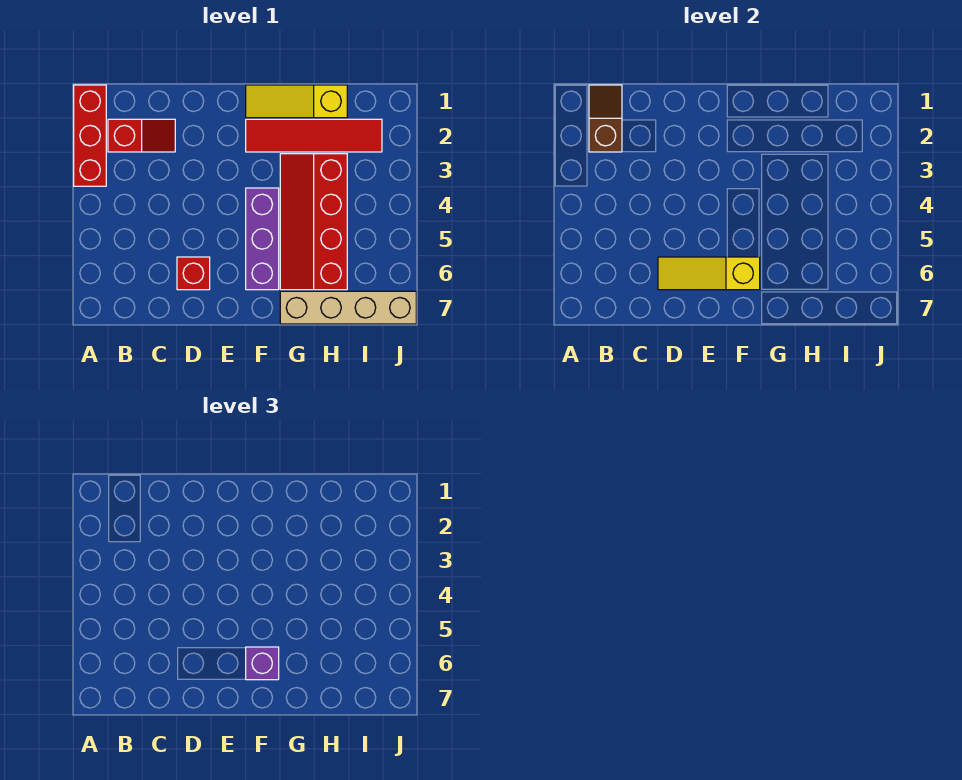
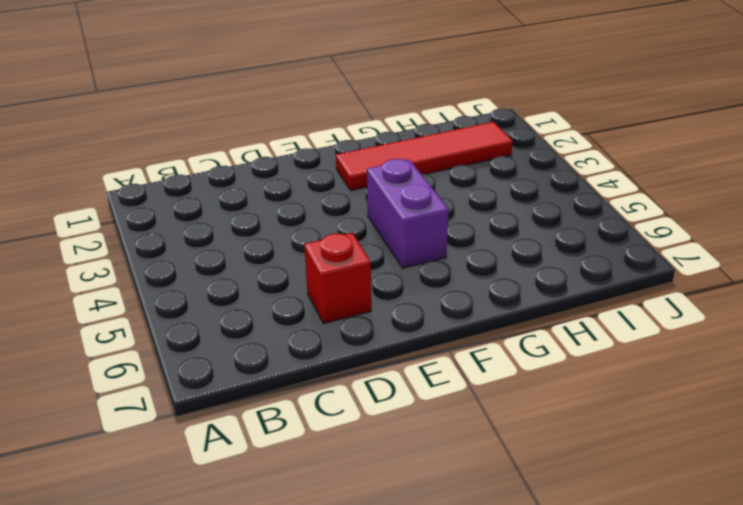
purple brick F4:F5 level 1 -> purple brick F4:F6 level 1
none -> red brick A1:A3 level 1
none -> red slope B2:C2 level 1 top B

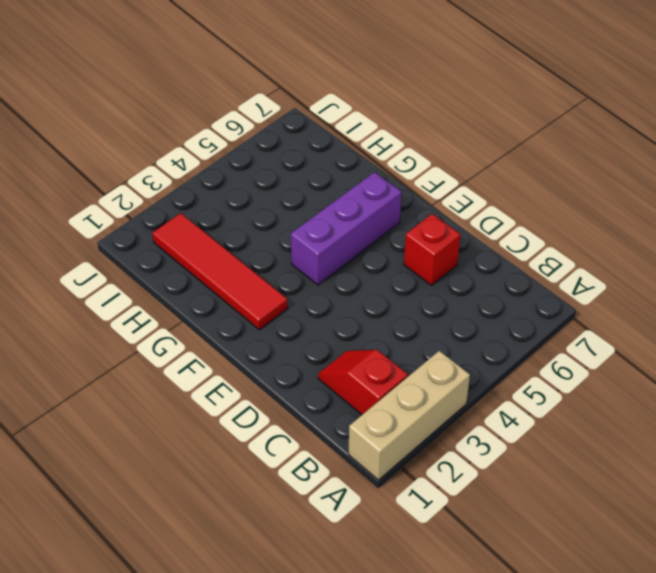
tan brick A1:A3 level 1 -> red brick A1:A3 level 1
none -> yellow slope F1:H1 level 1 top H
none -> red slope G3:H6 level 1 top H

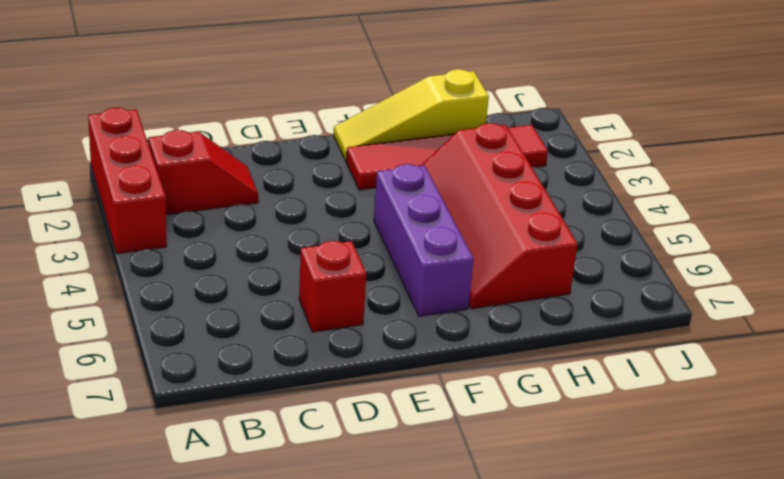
none -> tan brick G7:J7 level 1
none -> brown slope B1:B2 level 2 top 2

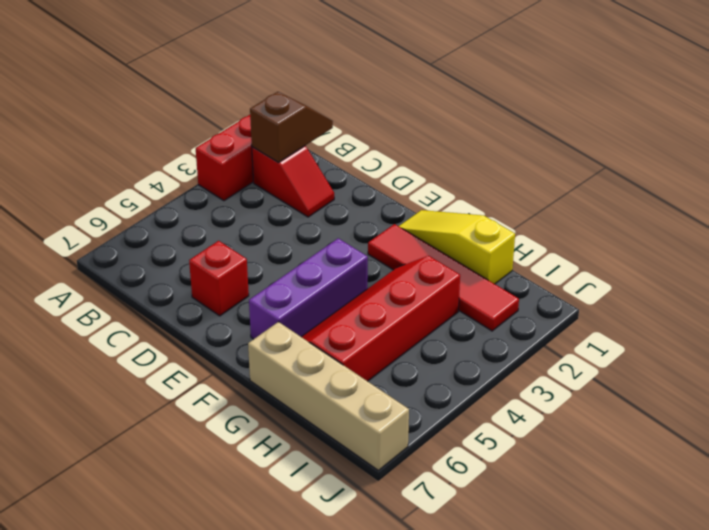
none -> yellow slope D6:F6 level 2 top F
none -> purple brick F6 level 3

